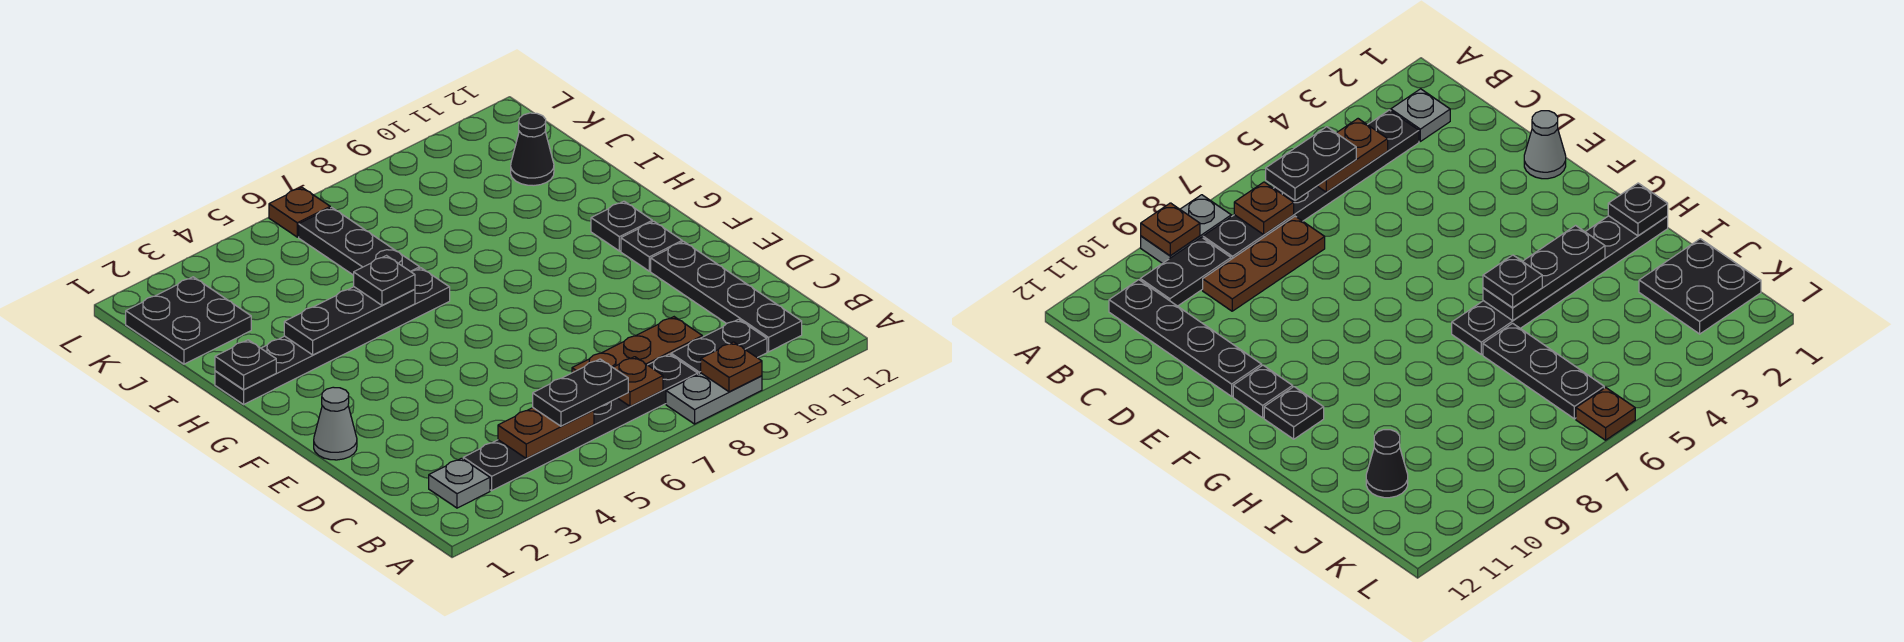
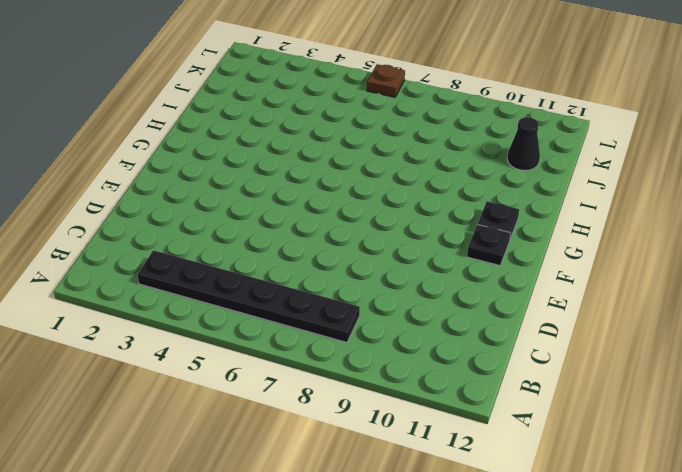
none -> grey plate A8:A9 level 1
none -> grey plate B2 level 1
none -> black plate B9:B10 level 1

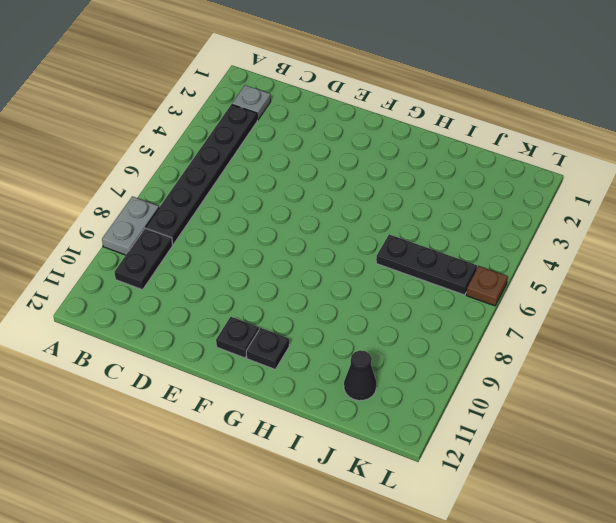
none -> black plate B11:E11 level 1
none -> brown plate C7:C9 level 1
none -> grey cone E1 level 1

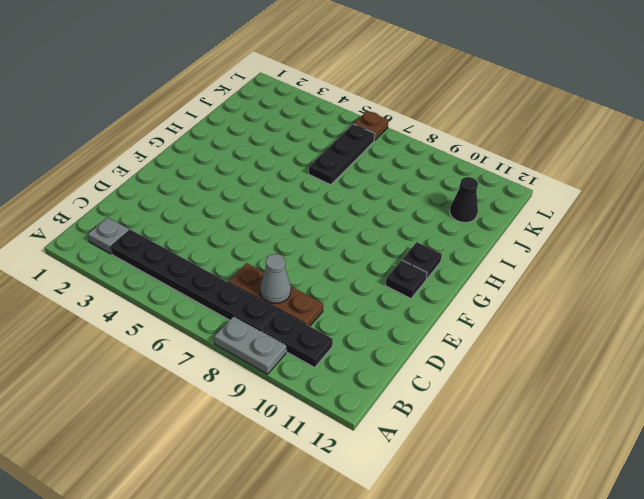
grey cone C8 level 2 -> grey cone E1 level 1
none -> black plate B11:E11 level 1
none -> black plate H1:H6 level 1
none -> black plate J1:K2 level 1

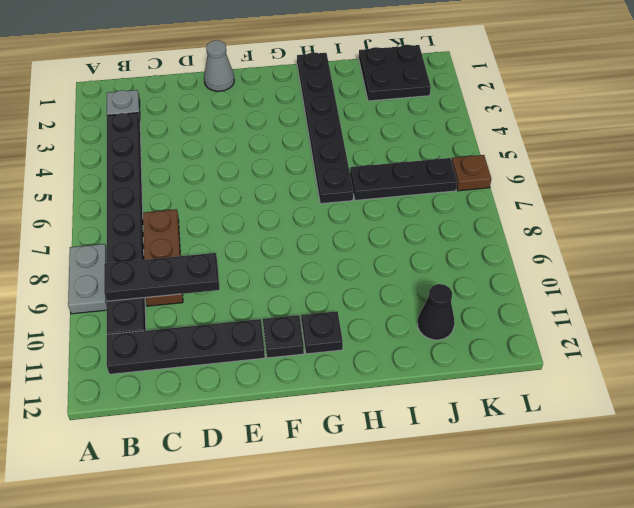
black plate B9:D9 level 2 -> black plate H3:H5 level 2
none -> brown plate A9 level 2
none -> brown plate B4:B5 level 2
none -> brown plate B7 level 2

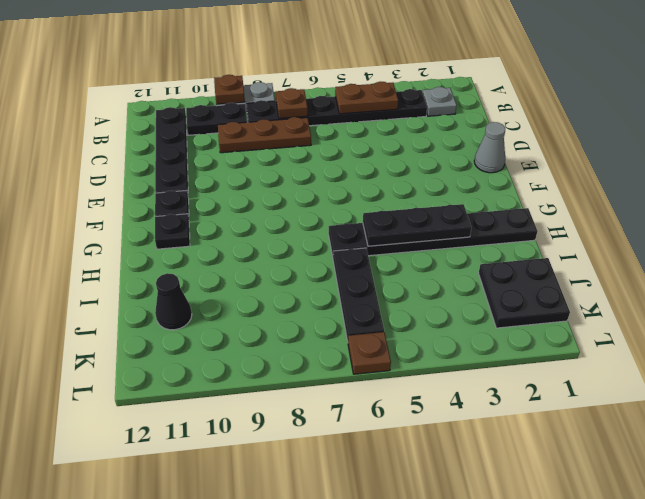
none -> black plate H1 level 2
none -> black plate B5:B6 level 3
none -> black plate H5 level 3

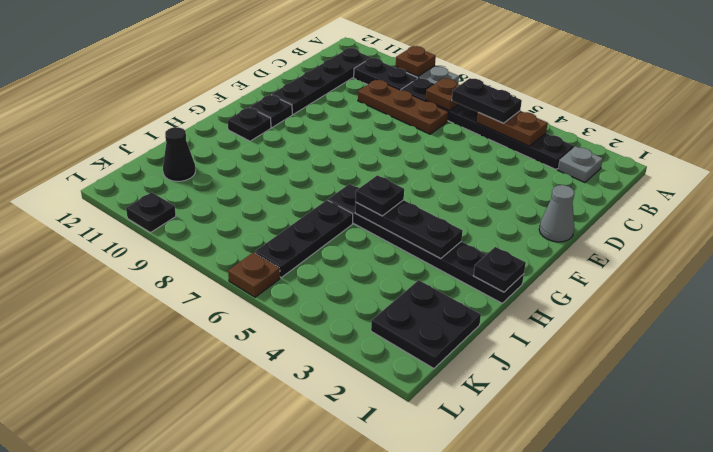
black plate L10 level 1 -> none

